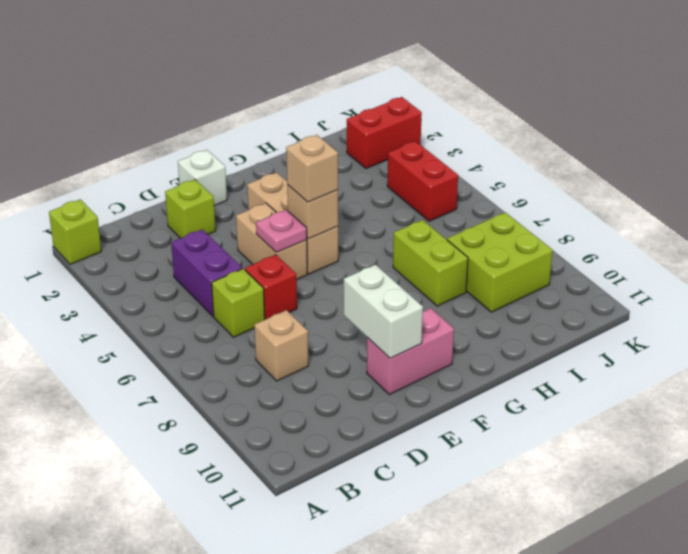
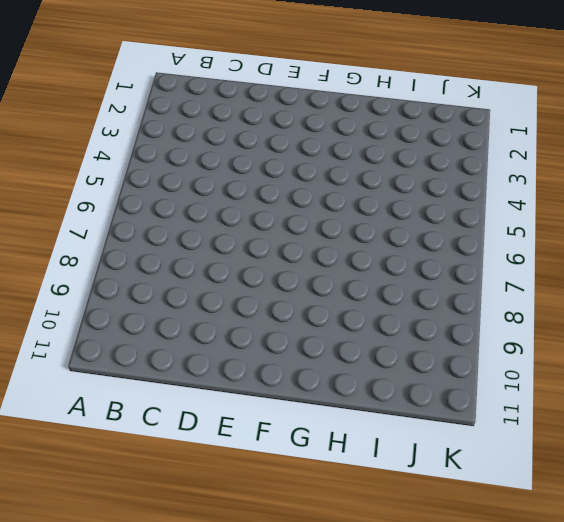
none -> lime brick A1 level 1
none -> purple brick C4:C5 level 1
none -> lime brick C6 level 1

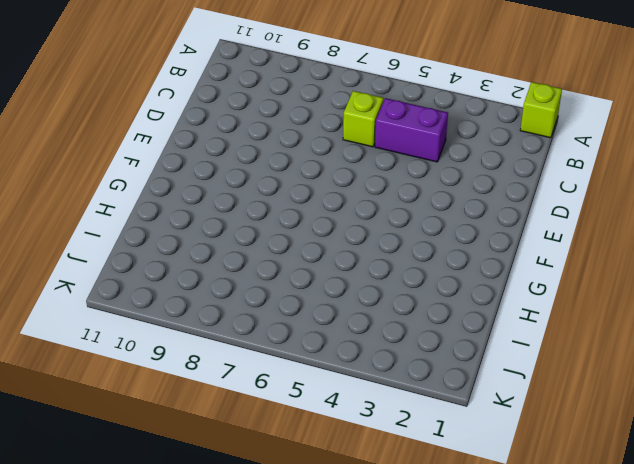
none -> tan brick C8 level 1
none -> lime brick D2 level 1
none -> red brick D6 level 1

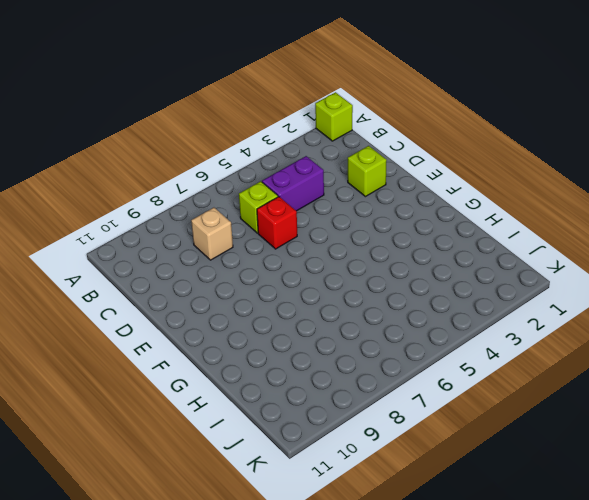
none -> white brick E1 level 1
none -> tan brick E4:E5 level 1
none -> pink brick E10:F10 level 1

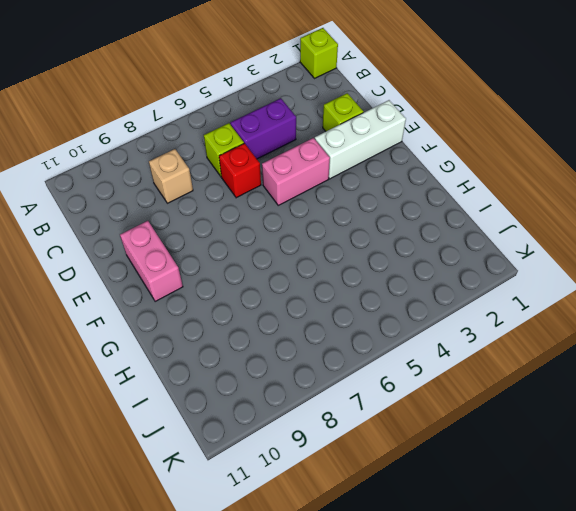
white brick E1:E3 level 1 -> white brick E1 level 1
pink brick E4:E5 level 1 -> tan brick E4:E5 level 1
none -> tan brick F3:F5 level 1
none -> lime brick H7:H8 level 1
none -> lime brick I8:J9 level 1

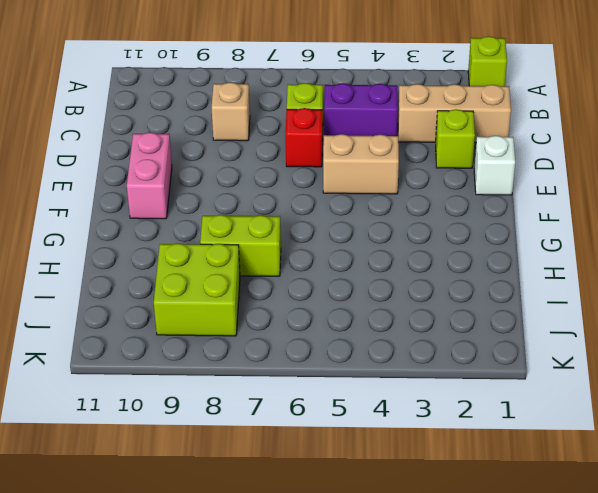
tan brick C1:C3 level 1 -> tan brick F3:F5 level 1
none -> red brick J2:K2 level 1
none -> red brick J4:J5 level 1
none -> pink plate E5 level 2

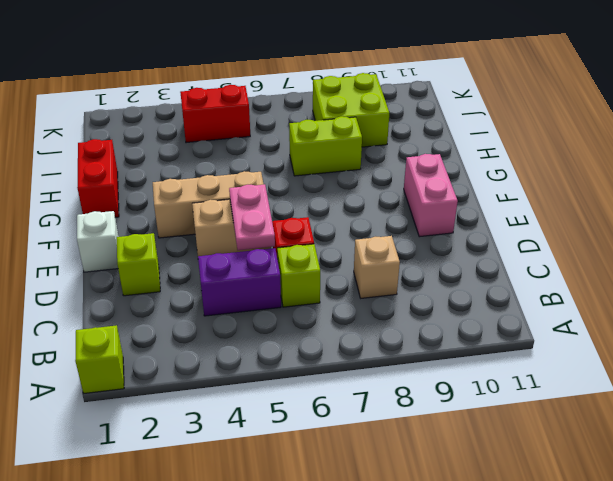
pink plate D5:E5 level 2 -> pink plate E5 level 2
red brick G1:H1 level 1 -> red brick J2:K2 level 1
none -> white brick E9:E10 level 2
none -> tan brick F5 level 2
none -> tan brick F5 level 3

